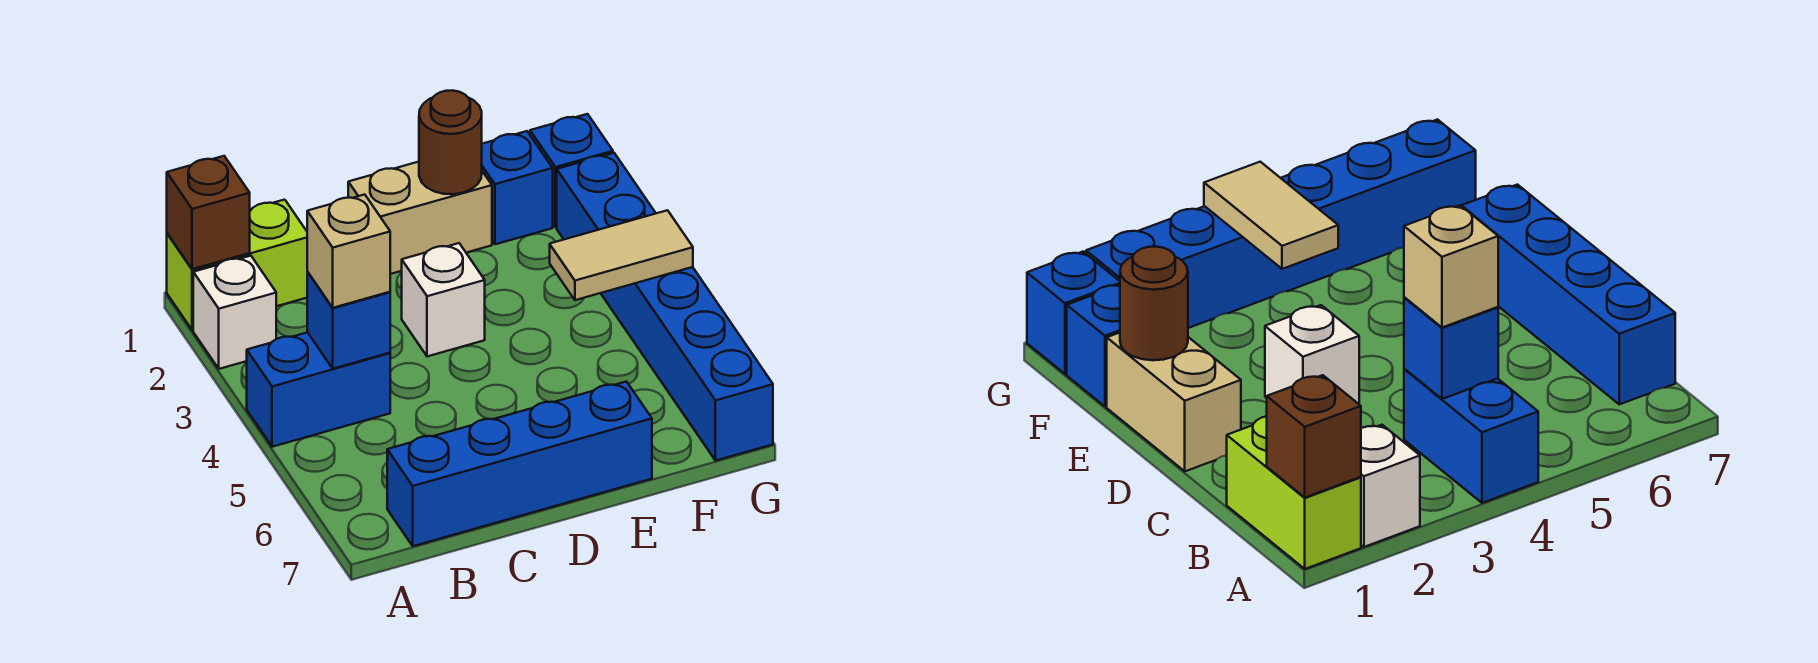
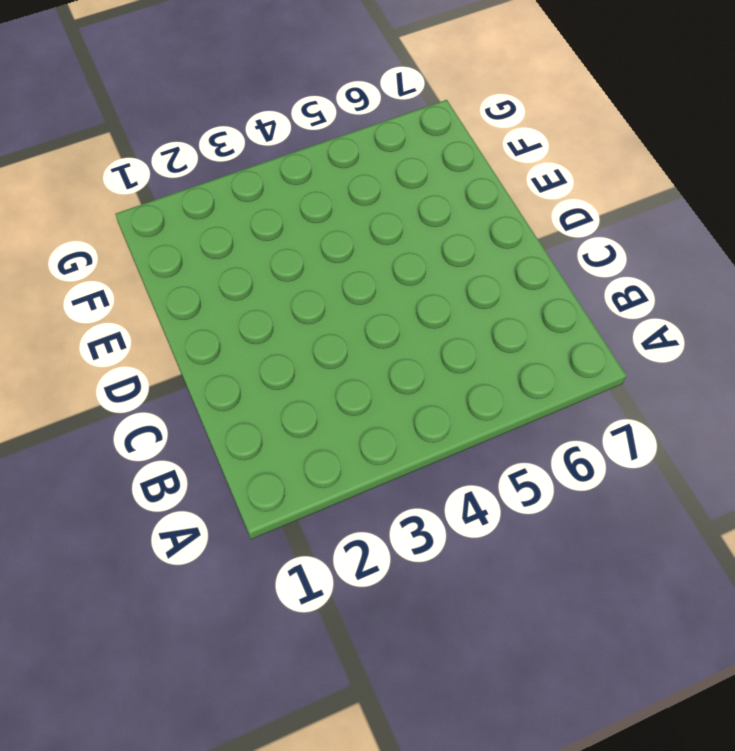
none -> lime brick A1:B1 level 1
none -> white brick A2 level 1
none -> blue brick A4:B4 level 1

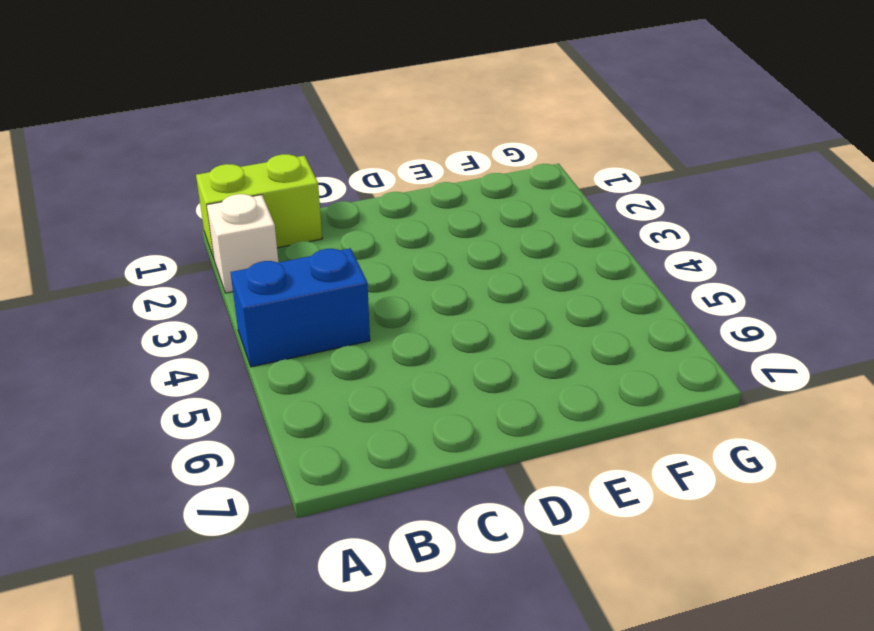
none -> blue brick B7:E7 level 1
none -> tan brick D1:E1 level 1
none -> white brick D3 level 1

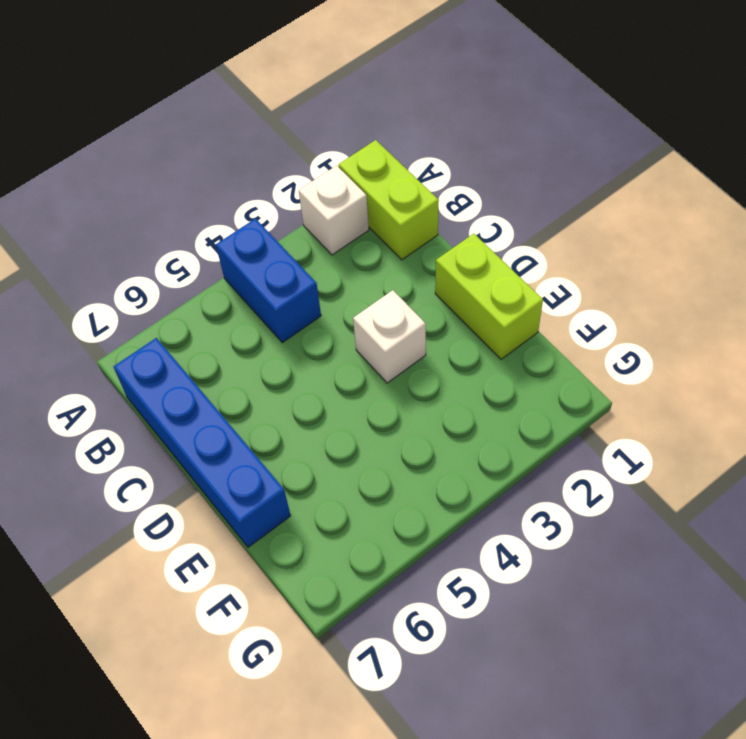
lime brick D1:E1 level 1 -> tan brick D1:E1 level 1
none -> blue brick F1 level 1
none -> blue brick G1 level 1
none -> blue brick G2:G7 level 1

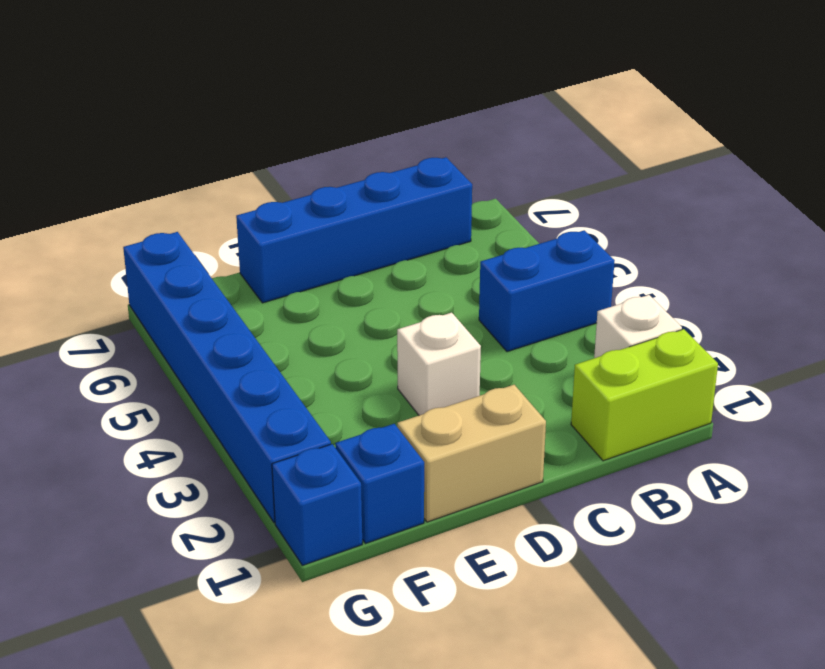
none -> brown brick A1 level 2
none -> blue brick B4 level 2
none -> brown round brick E1 level 2

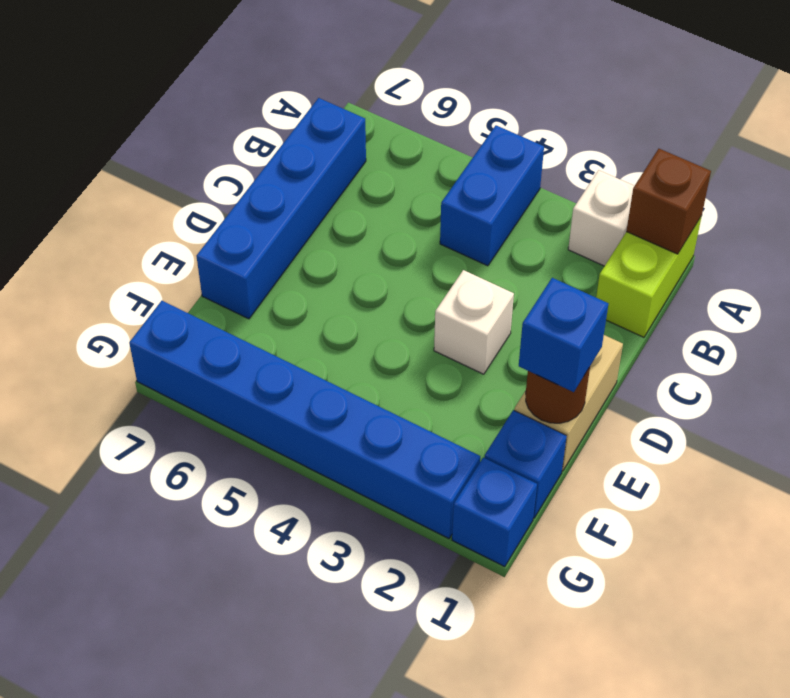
blue brick E1 level 3 -> blue brick B4 level 2
none -> tan tile F4:G4 level 2
none -> tan brick B4 level 3

